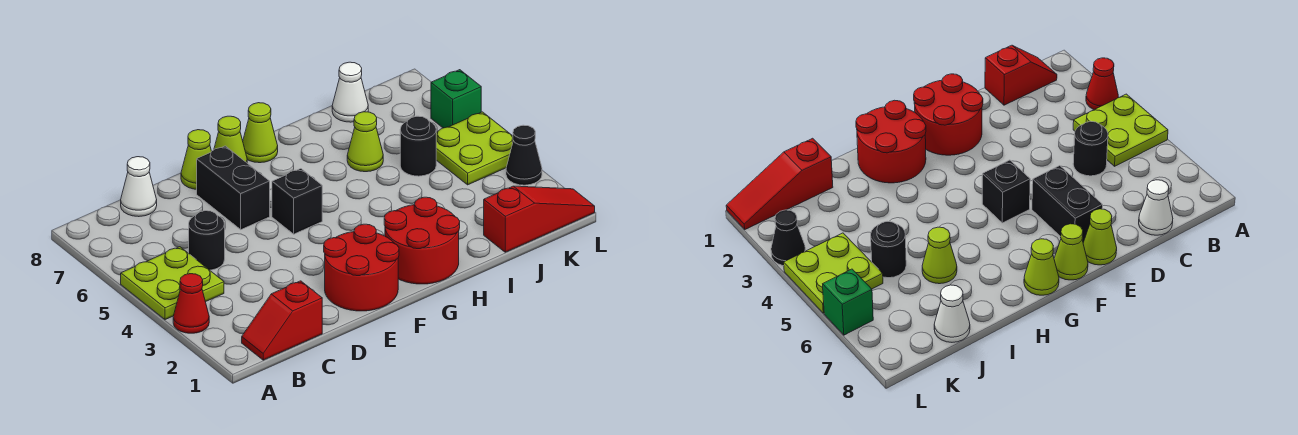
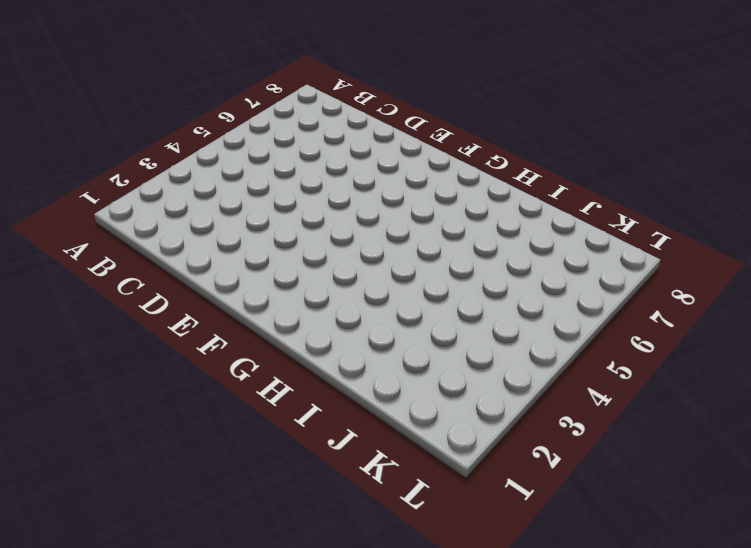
none -> red cone A3 level 1
none -> lime plate A4:B5 level 1
none -> red slope B1:C1 level 1 top C

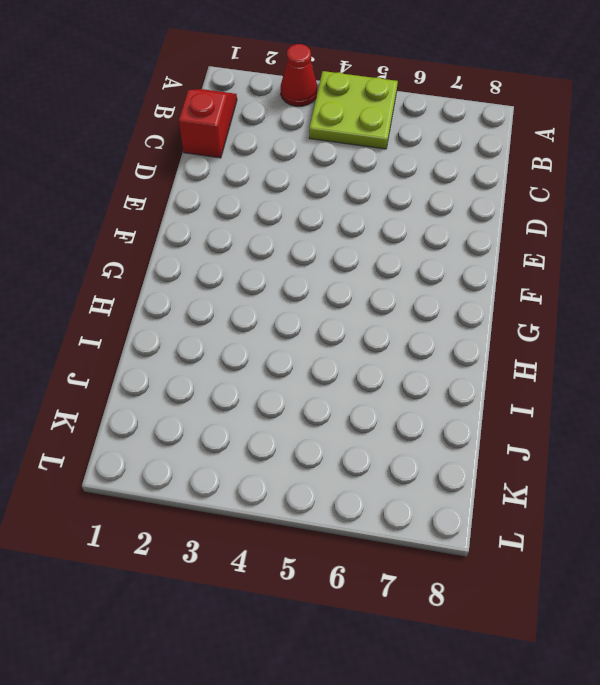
none -> black round brick C5 level 1
none -> white cone C8 level 1
none -> red round brick E1:F2 level 1

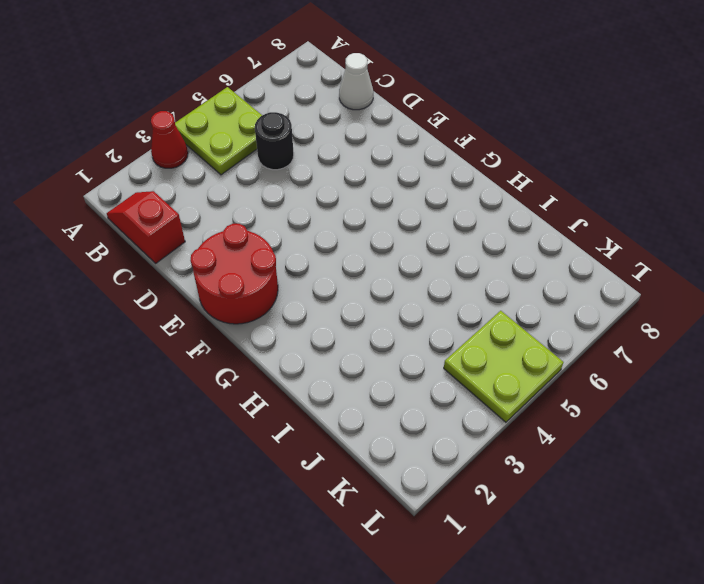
none -> black brick E6:E7 level 1
none -> lime cone E8 level 1
none -> black brick F5 level 1

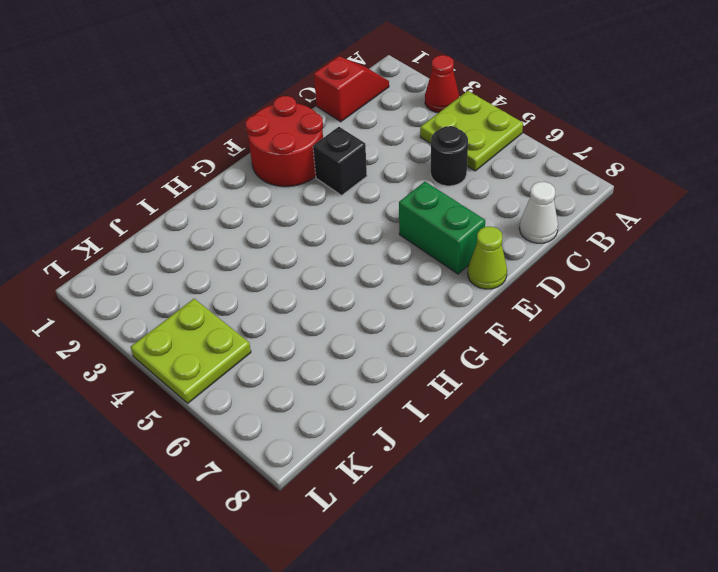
black brick E3 level 1 -> black brick F5 level 1
green brick E6:E7 level 1 -> black brick E6:E7 level 1
none -> lime cone F8 level 1
none -> red round brick G1:H2 level 1
none -> lime cone G8 level 1

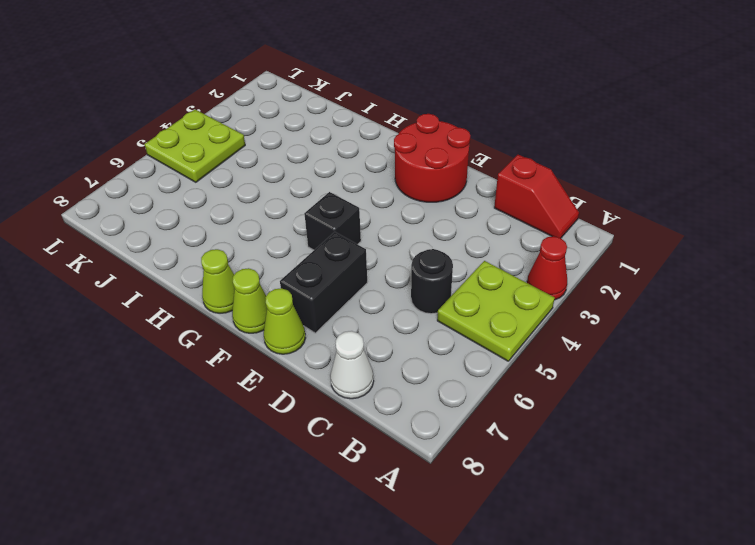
none -> red round brick G1:H2 level 1
none -> lime cone I6 level 1
none -> red slope J1:L1 level 1 top J

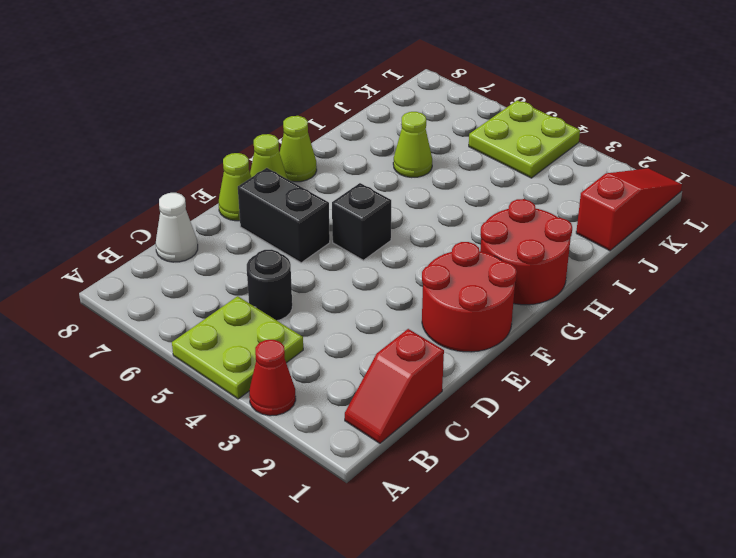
none -> black round brick J5 level 1
none -> white cone J8 level 1
none -> black cone L3 level 1

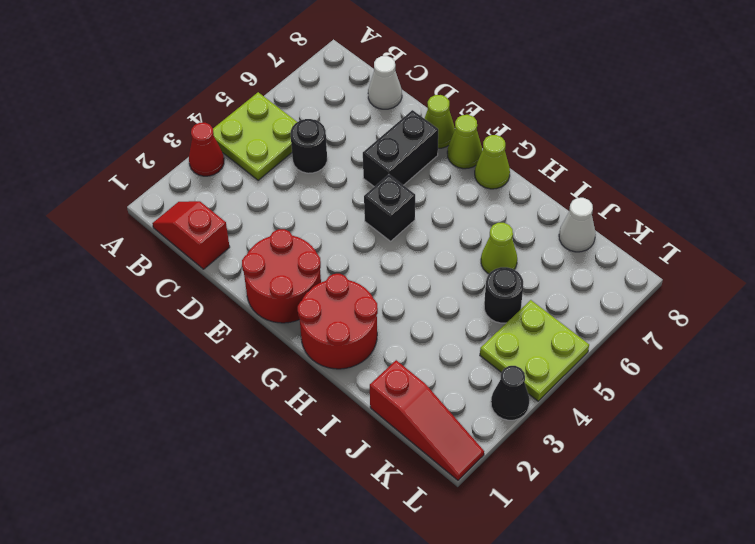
none -> green brick L6 level 1

